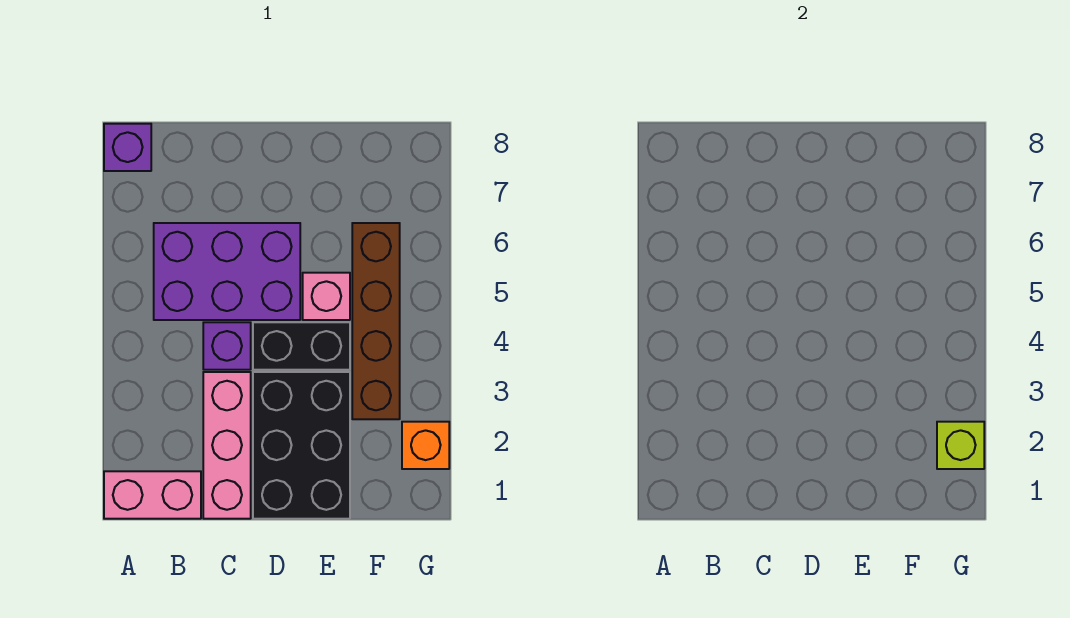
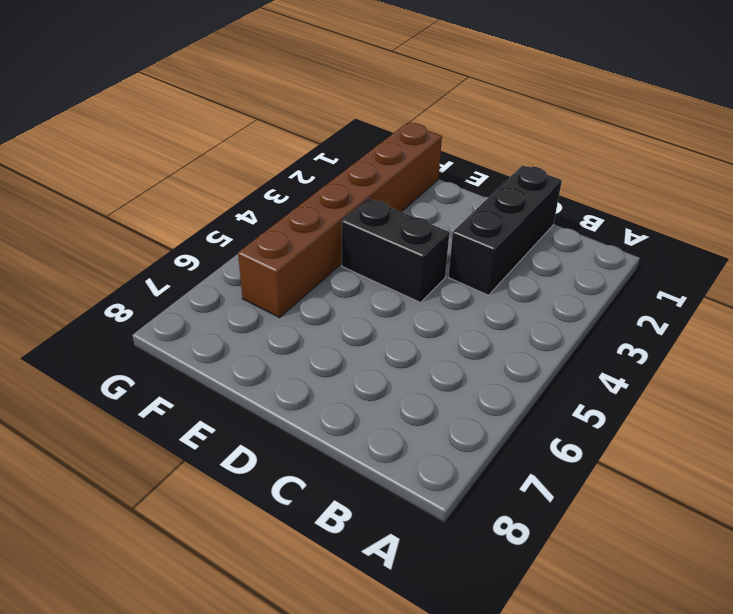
black brick C1:C3 level 1 -> pink brick C1:C3 level 1
brown brick F1:F6 level 1 -> brown brick F3:F6 level 1
none -> pink brick A1:B1 level 1
none -> purple brick A8 level 1

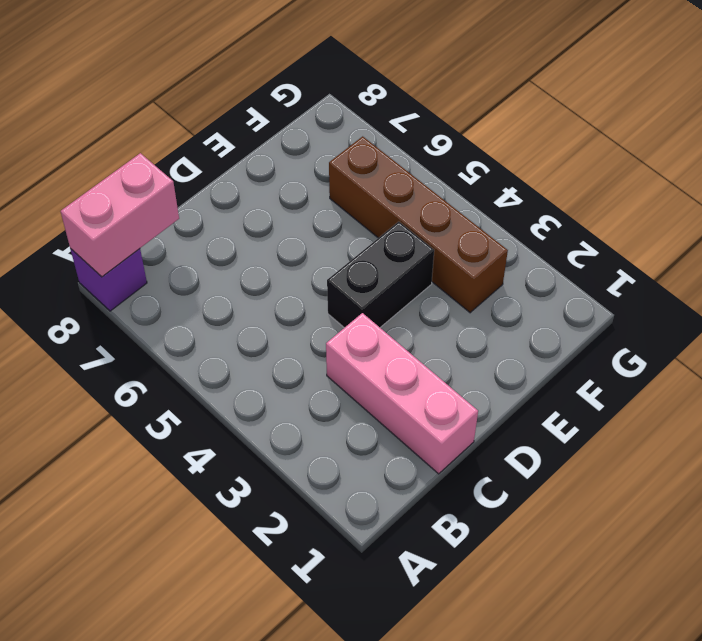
pink brick A8:B8 level 2 -> pink brick A1:B1 level 1
none -> purple brick B5:D6 level 1
none -> purple brick C4 level 1

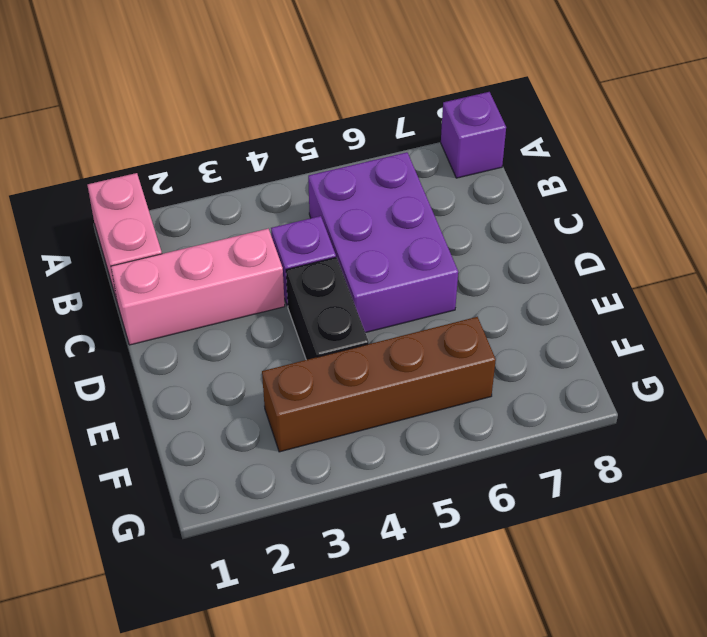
none -> black brick D1:E3 level 1
none -> pink brick E5 level 1

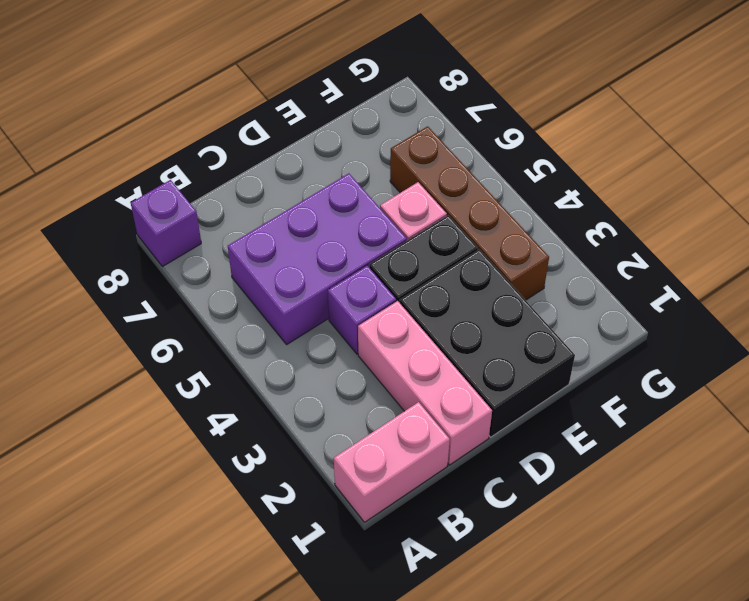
none -> orange brick G2 level 1
none -> lime brick G2 level 2

